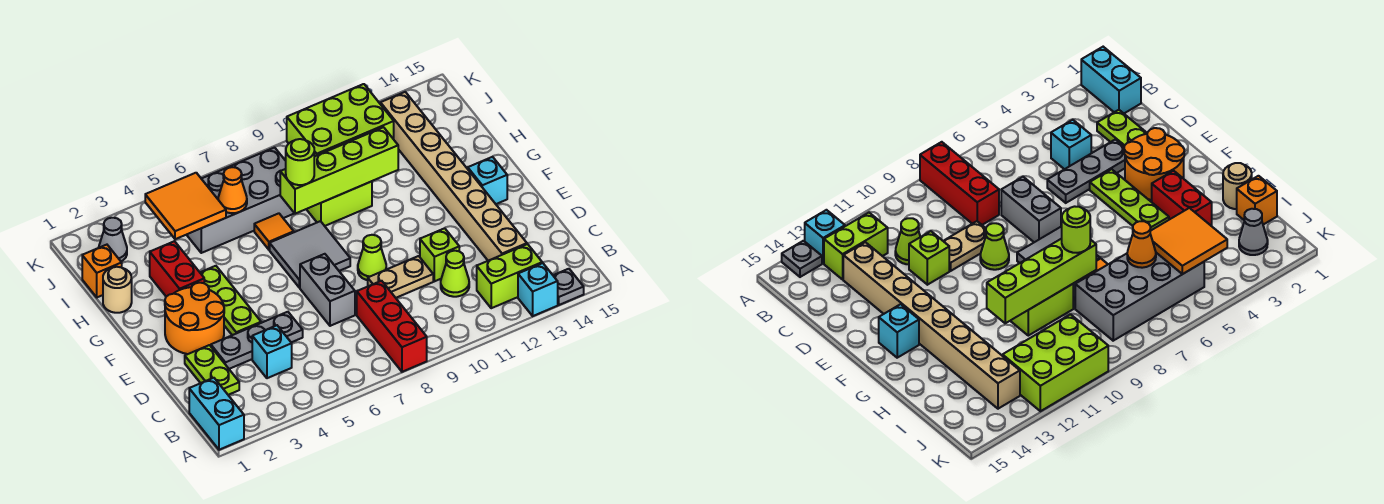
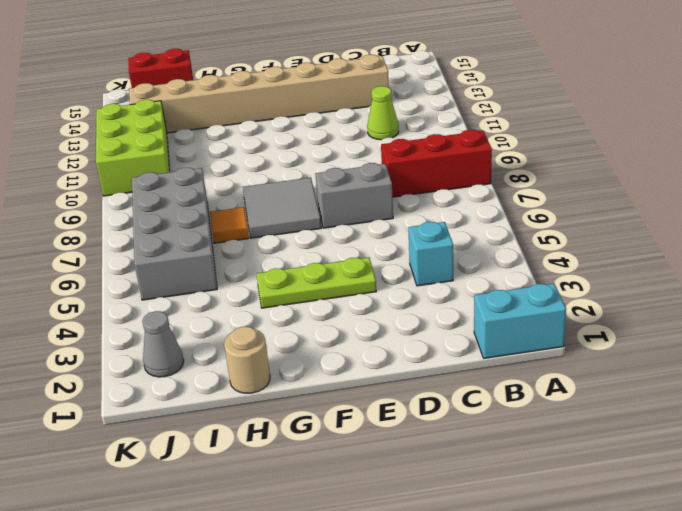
red brick I15:J15 level 1 -> red brick G3:H3 level 1
none -> cyan brick A13 level 1
none -> grey plate A14 level 1
none -> lime brick B12:B13 level 1
none -> lime plate C2:D2 level 1

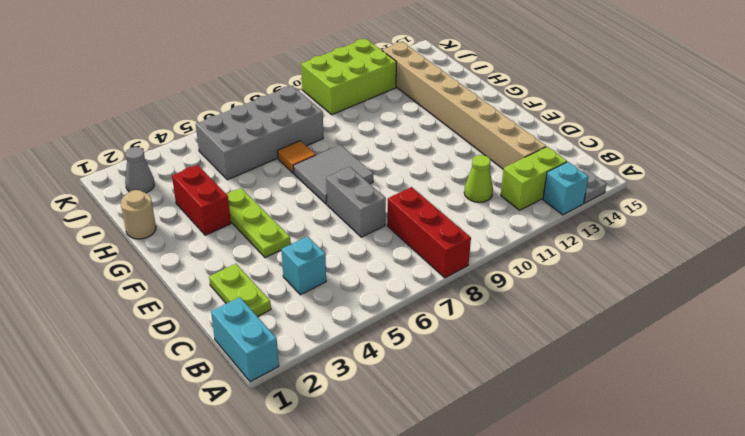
none -> grey plate D3:D5 level 1
none -> tan plate D9:D10 level 1
none -> lime brick D11 level 1
none -> orange round brick E2:F3 level 1

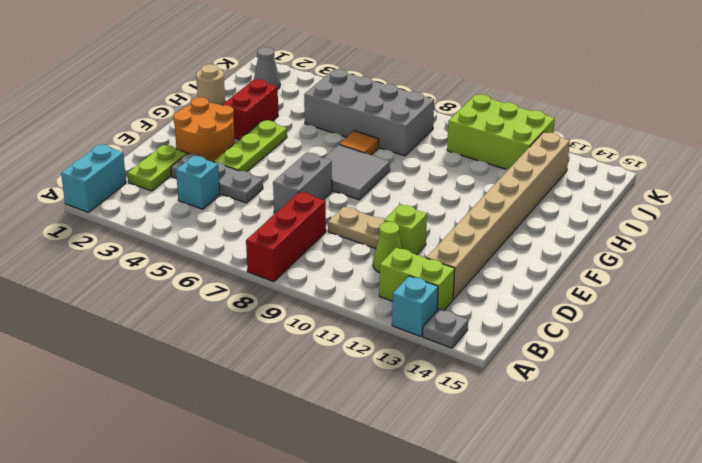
none -> lime cone E9 level 1
none -> cyan brick F14 level 1
none -> lime brick H9:H10 level 1
none -> orange brick I1 level 1

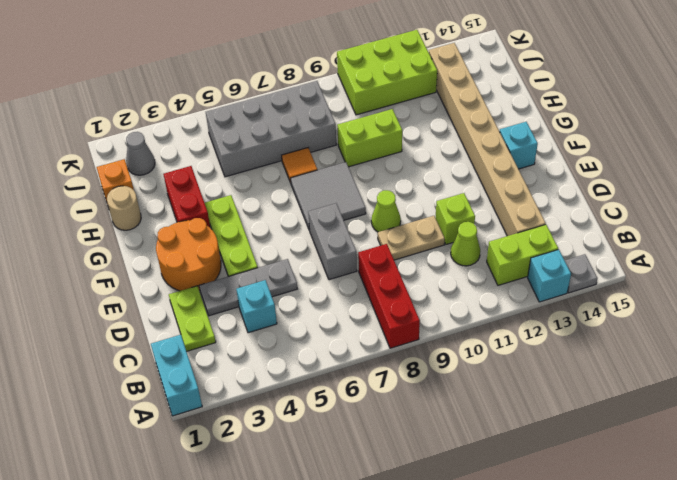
none -> lime brick H8:H11 level 2
none -> orange tile I4:J5 level 2
none -> orange cone I6 level 2
none -> lime round brick H8 level 3

